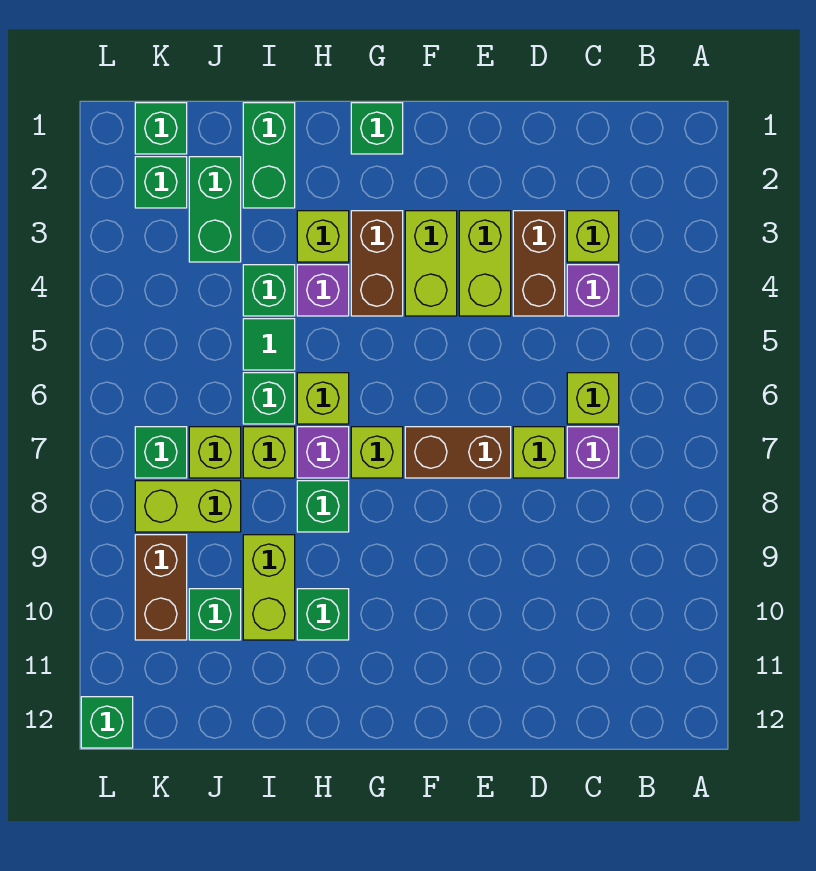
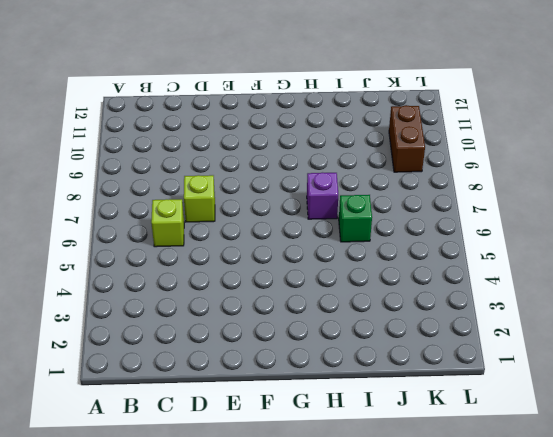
none -> lime brick C3 level 1
none -> purple brick C4 level 1
none -> purple brick C7 level 1
none -> brown brick D3:D4 level 1

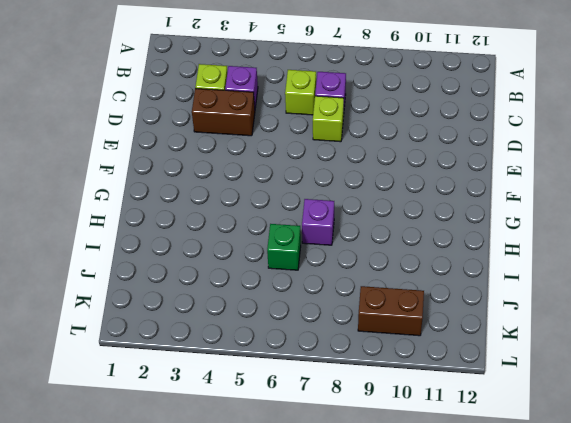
none -> lime brick E3:E4 level 1
none -> brown brick E7:F7 level 1
none -> lime brick F3:F4 level 1
none -> green brick G1 level 1

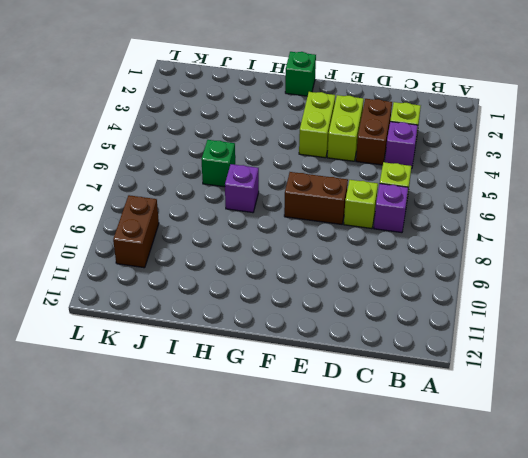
none -> brown brick G3:G4 level 1
none -> lime brick G7 level 1
none -> lime brick H3 level 1
none -> purple brick H4 level 1

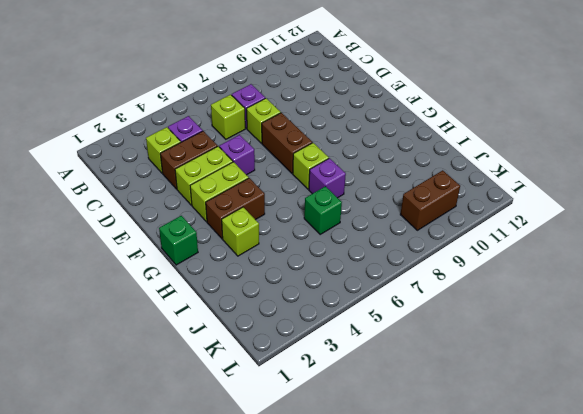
purple brick E5 level 1 -> purple brick H4 level 1
none -> lime brick H6 level 1
none -> green brick H8 level 1
none -> green brick H10 level 1
none -> green brick I1:I2 level 1

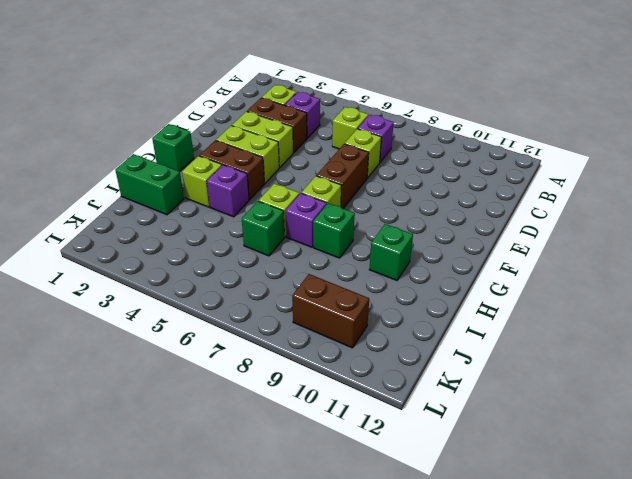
none -> green brick I4 level 1
none -> green tile I5 level 1
none -> lime brick I7 level 1
none -> lime brick I9:I10 level 1

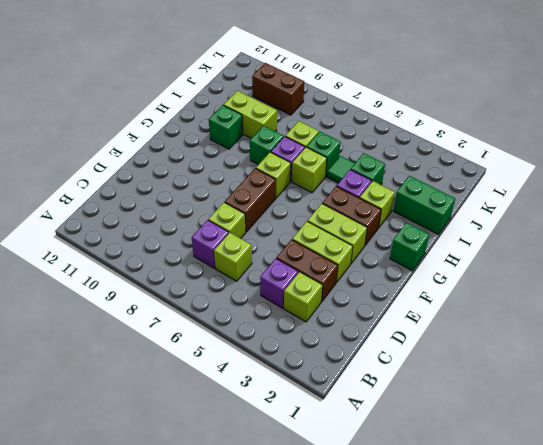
none -> green brick J2:J3 level 1
none -> lime brick J7 level 1
none -> lime brick J8:K8 level 1
none -> green brick J10 level 1

